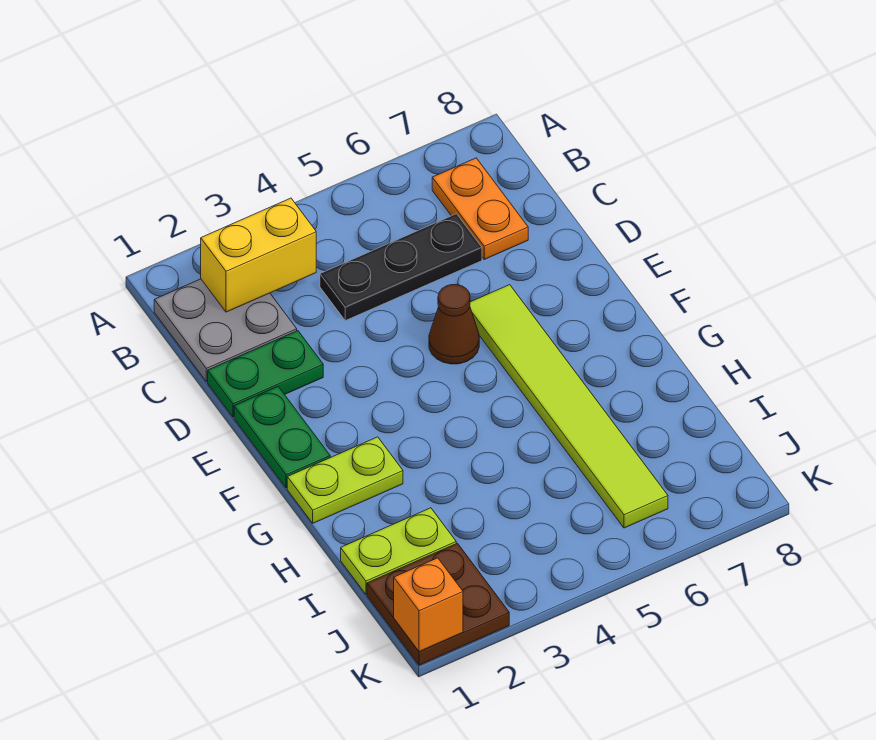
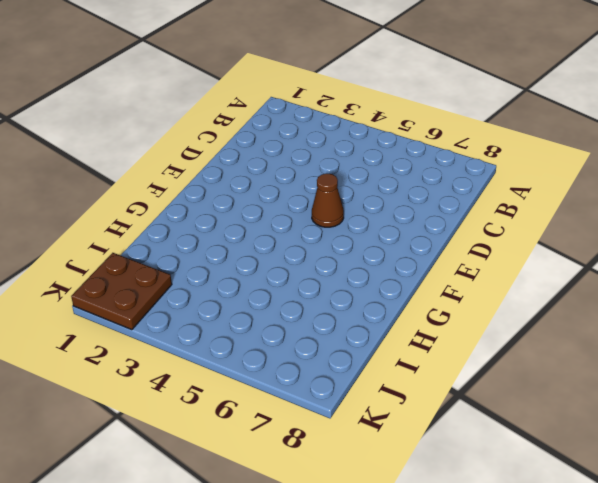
none -> grey plate B1:C2 level 1
none -> orange plate B7:C7 level 1
none -> black plate C4:C6 level 1

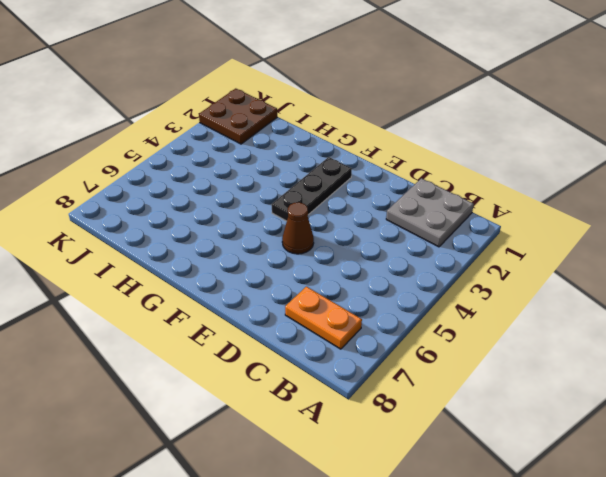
black plate F2:F4 level 1 -> black plate C4:C6 level 1
none -> green plate D1:D2 level 1
none -> green plate E1:F1 level 1
none -> lime tile E6:J6 level 1

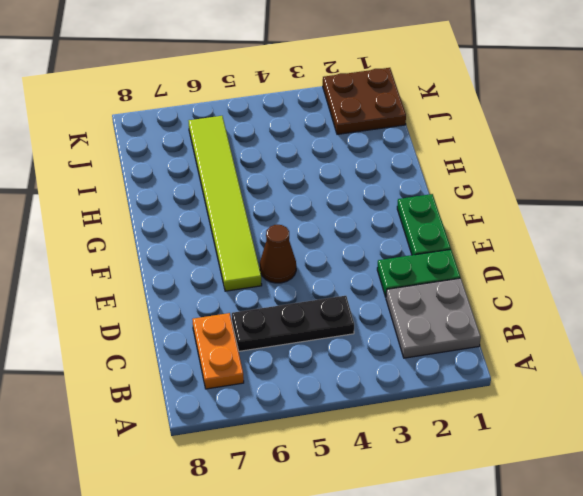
none -> lime plate G1:G2 level 1
none -> lime plate I1:I2 level 1
none -> yellow brick B2:B3 level 2

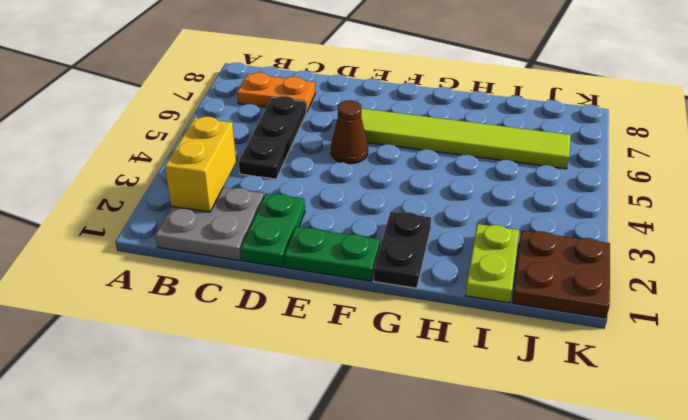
black plate G1:G2 level 1 -> lime plate G1:G2 level 1
none -> orange brick K1 level 2

